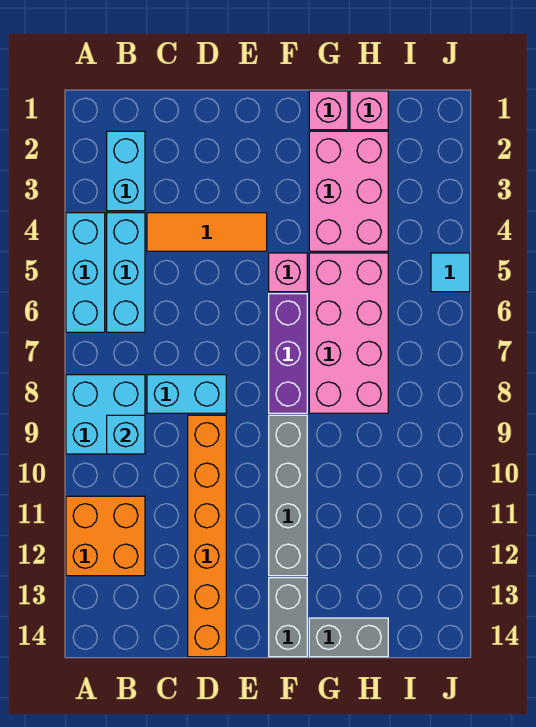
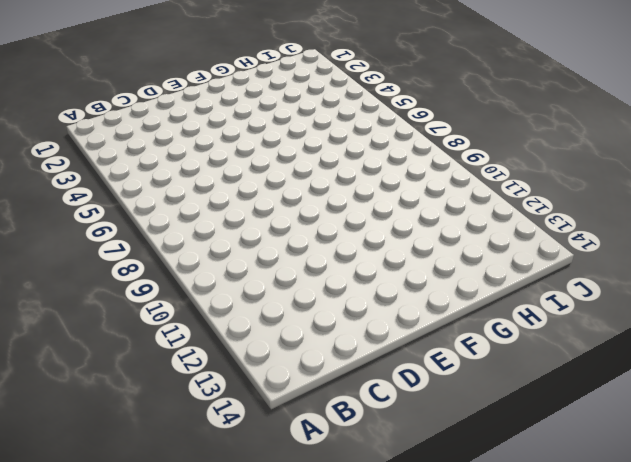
none -> cyan brick A4:A6 level 1
none -> cyan brick A8:B9 level 1
none -> orange brick A11:B12 level 1

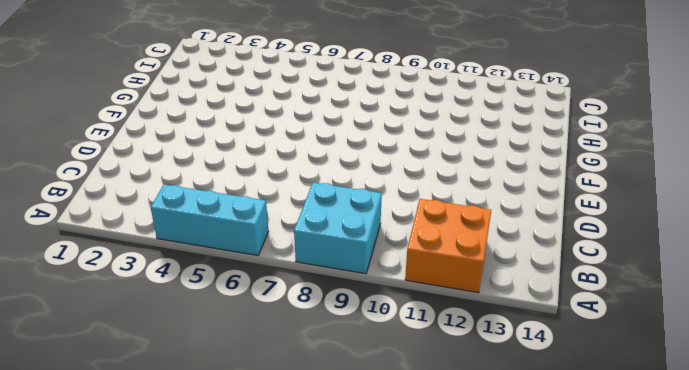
none -> cyan brick B2:B3 level 1
none -> cyan brick B4:B6 level 1
none -> orange tile C4:E4 level 1

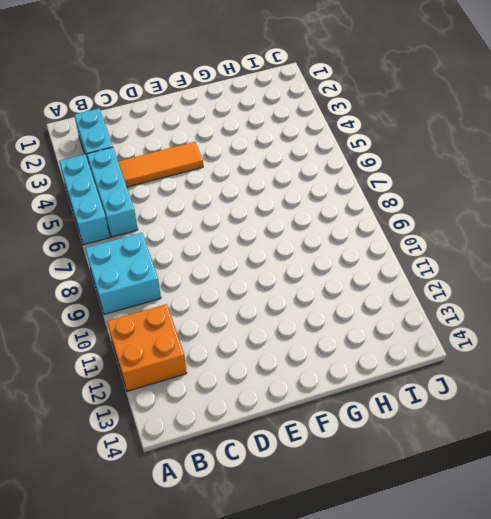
none -> cyan brick C8:D8 level 1
none -> orange brick D9:D14 level 1
none -> pink brick F5 level 1

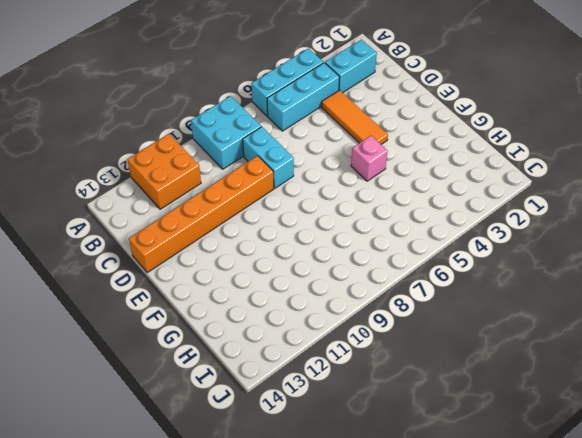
none -> purple brick F6:F8 level 1
none -> grey brick F9:F12 level 1
none -> grey brick F13:F14 level 1

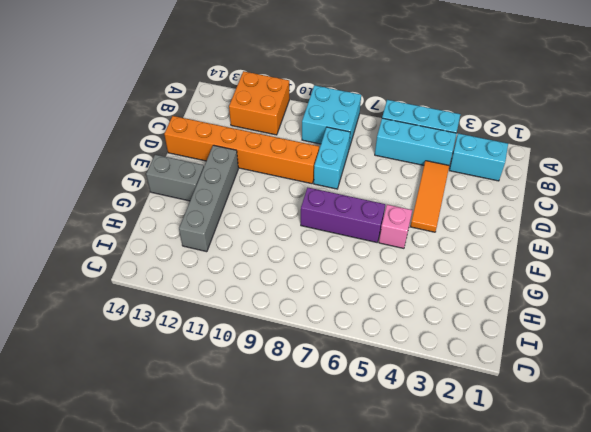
grey brick E12:H12 level 1 -> grey brick F9:F12 level 1
none -> pink brick G1 level 1
none -> pink brick G2:H4 level 1
none -> pink brick G5:H8 level 1

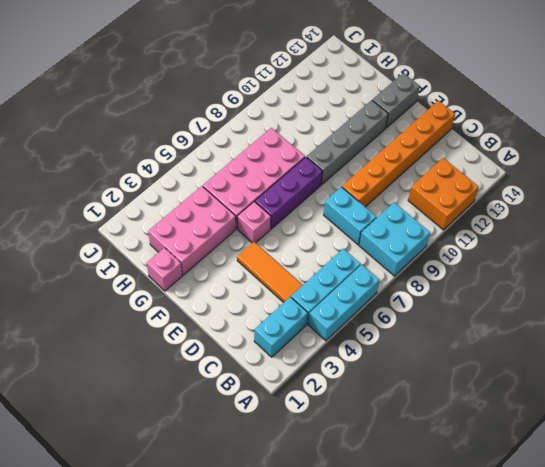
none -> grey brick G14:H14 level 1
none -> pink brick H1 level 1
none -> cyan tile J5 level 1

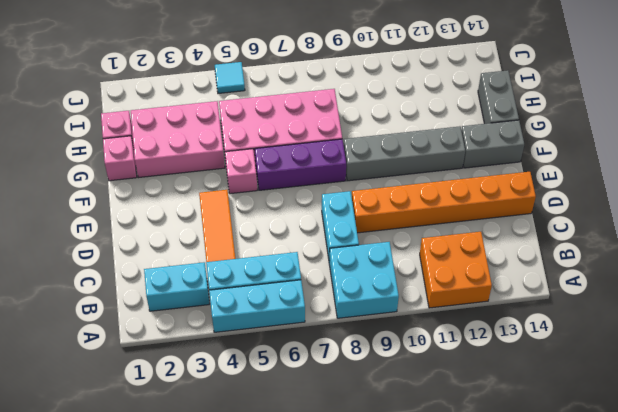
none -> cyan brick B9 level 2

